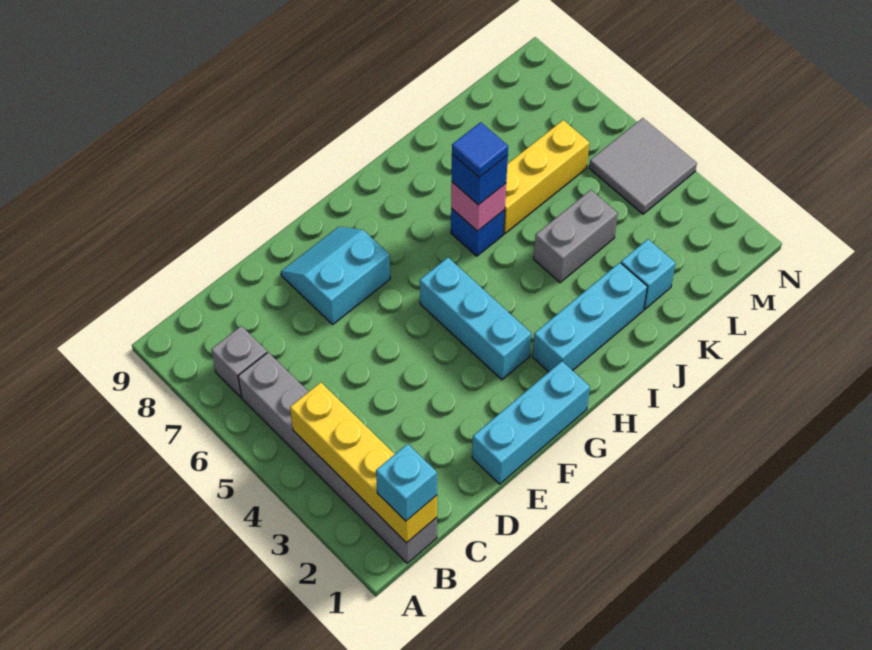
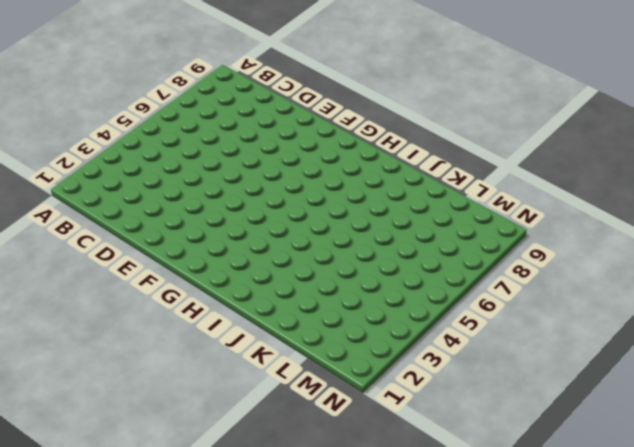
none -> grey brick B1:B6 level 1
none -> grey brick B7 level 1
none -> cyan brick E1:G1 level 1

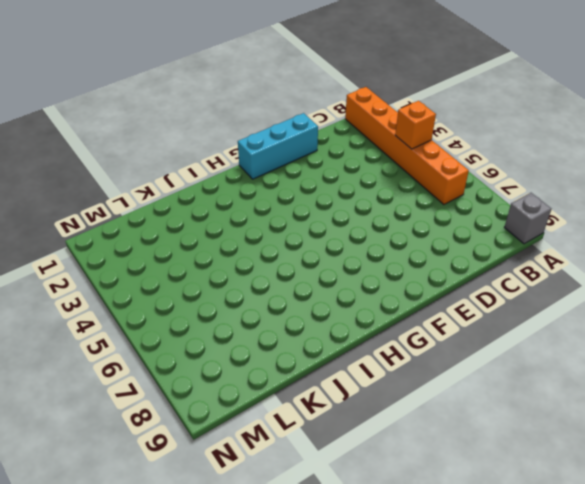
grey brick A9 level 1 -> grey brick B7 level 1
orange brick B1:B6 level 1 -> grey brick B1:B6 level 1
orange brick B4 level 2 -> yellow brick B1:B4 level 2
none -> cyan slope E7:F8 level 1 top 7
none -> cyan brick G3:G5 level 1
none -> cyan brick H2:J2 level 1

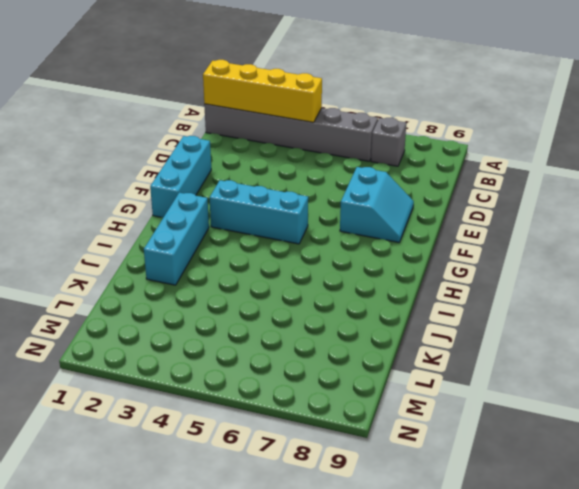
none -> blue brick I6 level 1
none -> grey brick J4:K4 level 1
none -> yellow brick J6:L6 level 1

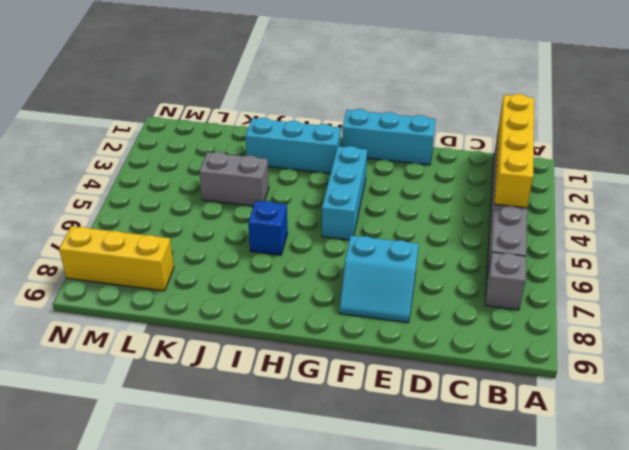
yellow brick L8:N8 level 1 -> yellow brick J6:L6 level 1
none -> cyan brick K2 level 1
none -> grey tile M4:N5 level 1
none -> pink brick I6 level 2

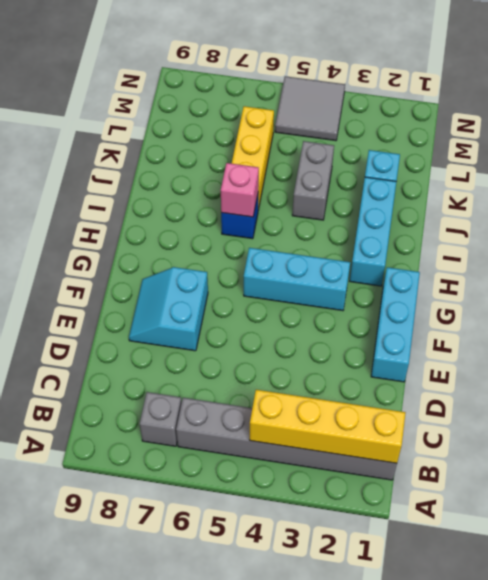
none -> cyan brick B1 level 3
none -> blue brick I6 level 3
none -> blue tile I6 level 4

